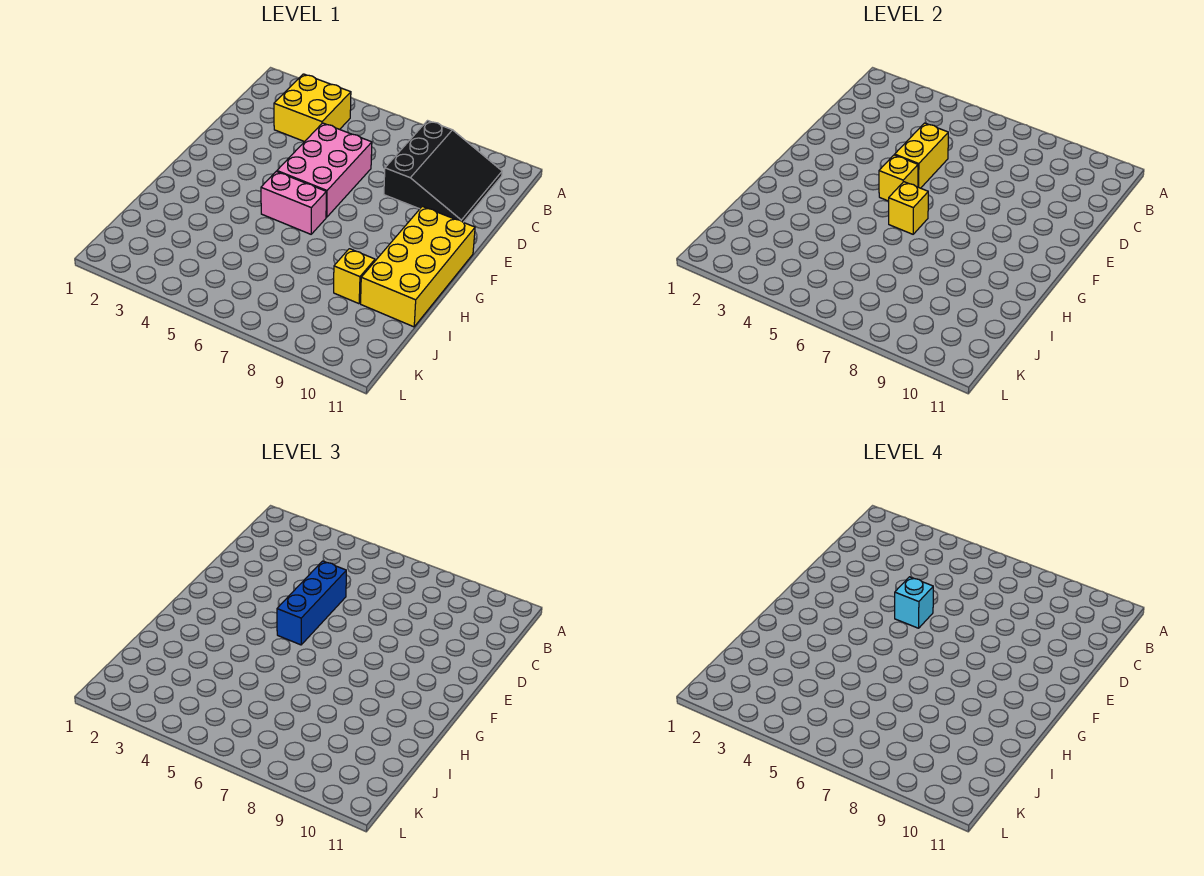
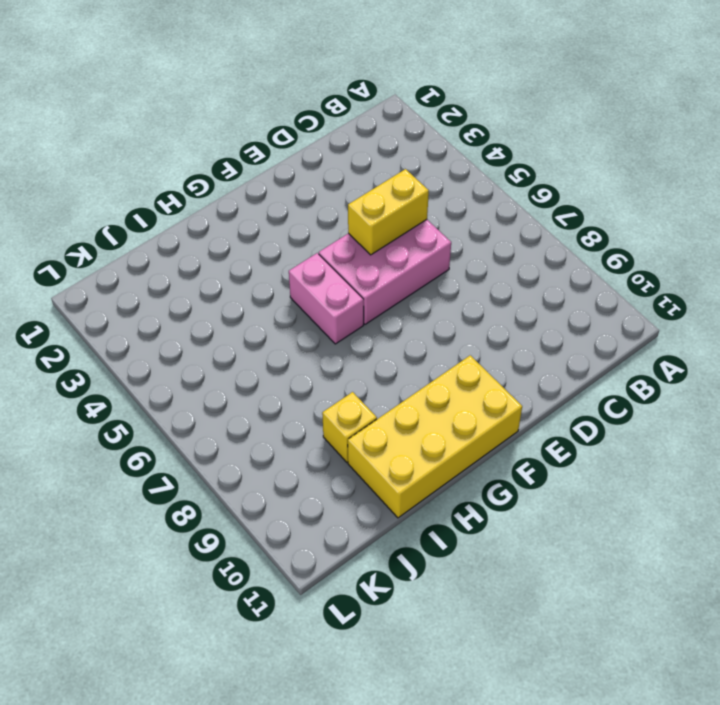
none -> yellow brick B3:C4 level 1
none -> black slope B8:D10 level 1 top 8

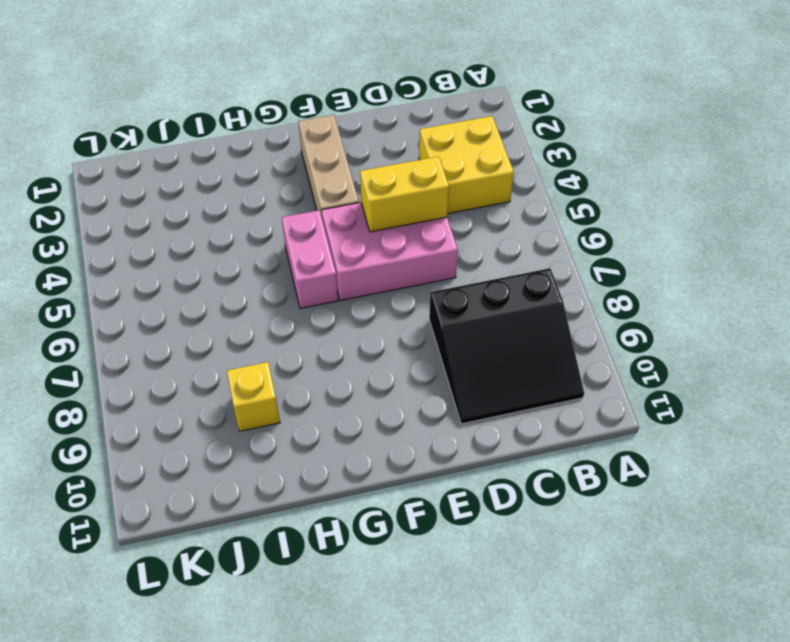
tan brick F2:F4 level 1 -> none
none -> yellow brick F10:I11 level 1
none -> yellow brick F5 level 2

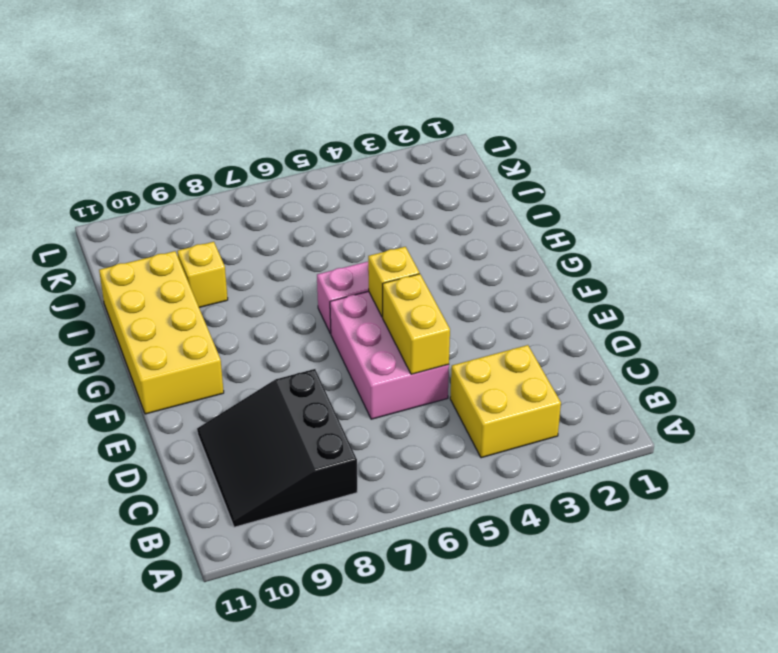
none -> yellow brick G6 level 2
none -> blue brick D5:F5 level 3

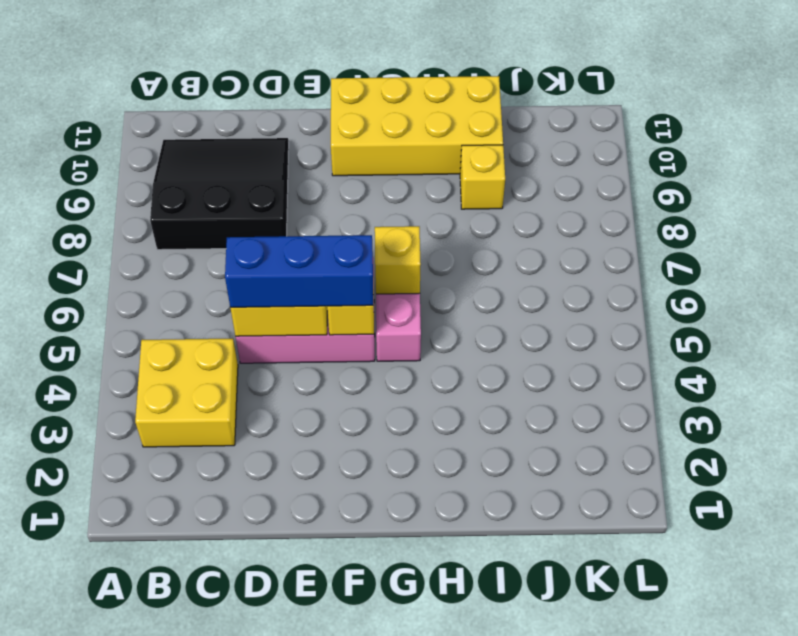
none -> cyan brick E5 level 4

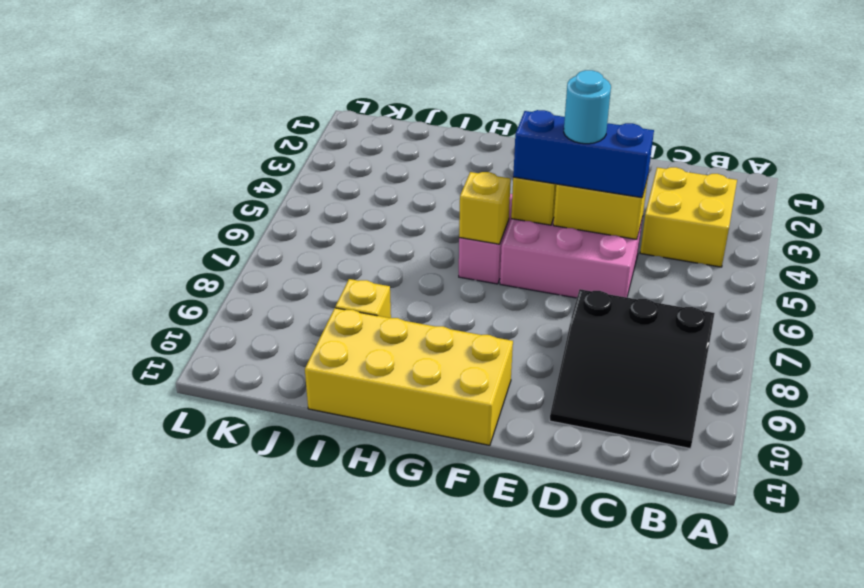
cyan round brick E5 level 4 -> cyan brick E5 level 4

